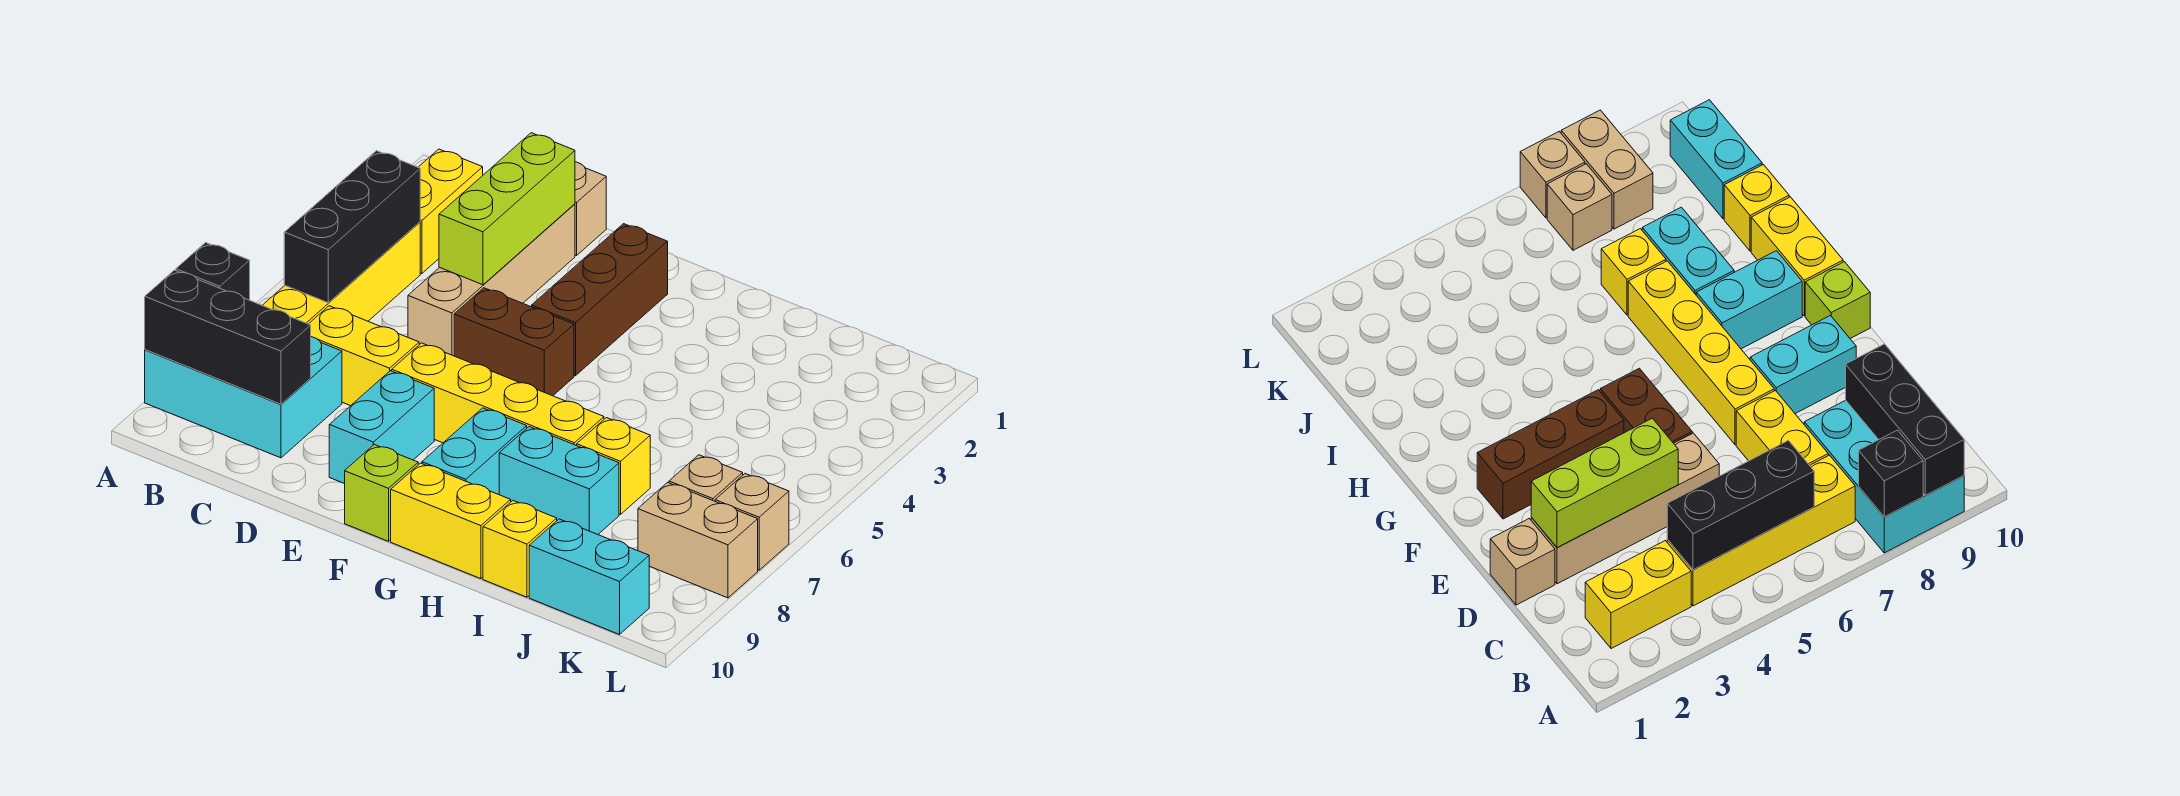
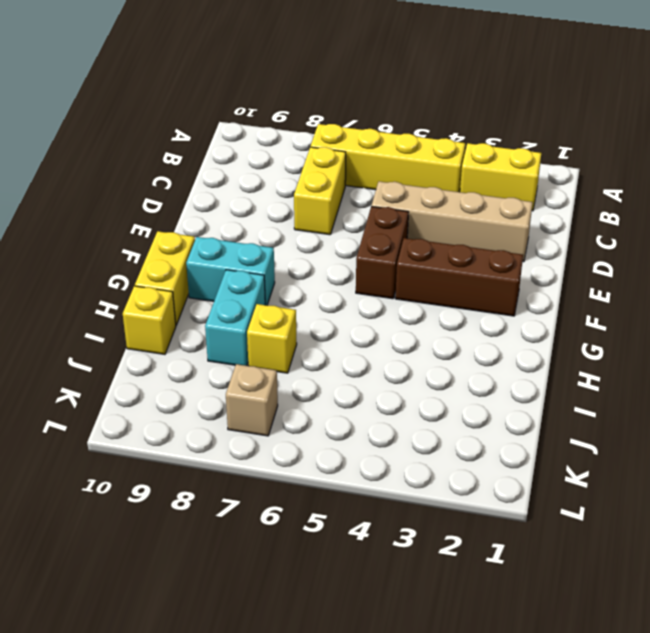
none -> cyan brick A8:C9 level 1
none -> tan brick D1 level 1
none -> yellow brick E7:H7 level 1

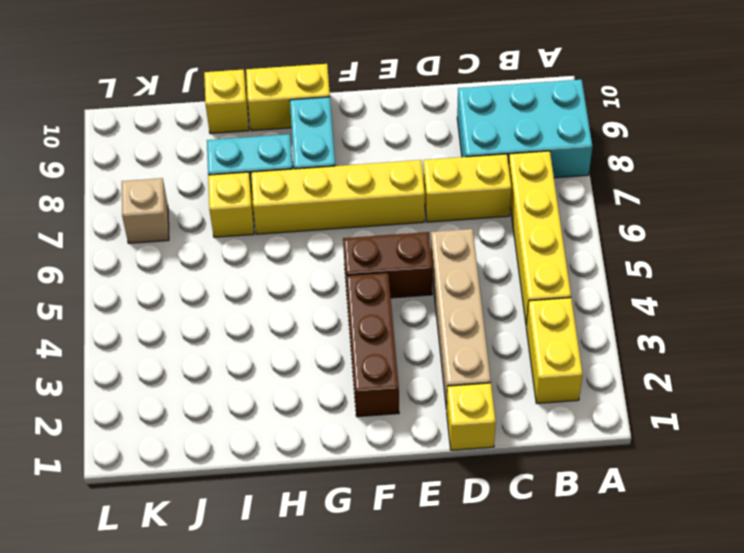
yellow brick D1 level 1 -> tan brick D1 level 1
none -> cyan brick E8:E9 level 1
none -> lime brick F10 level 1
none -> cyan brick J10:K10 level 1

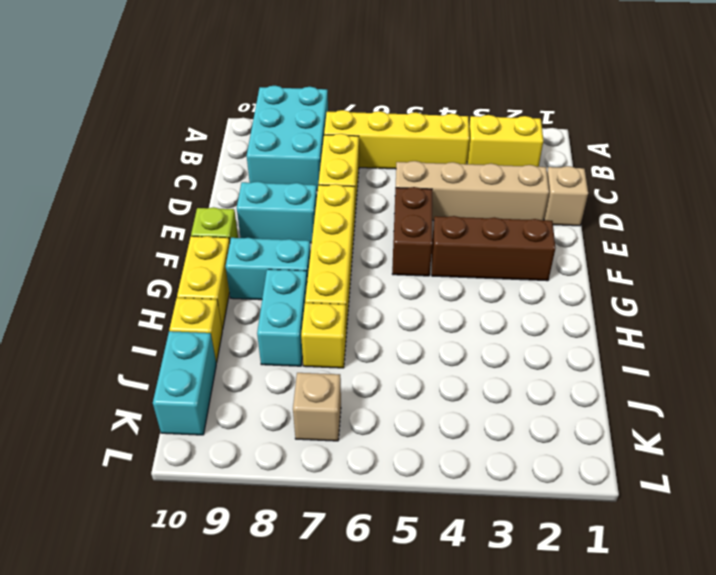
none -> tan brick K8:L8 level 1
none -> tan brick L7 level 1
none -> black brick A8 level 2

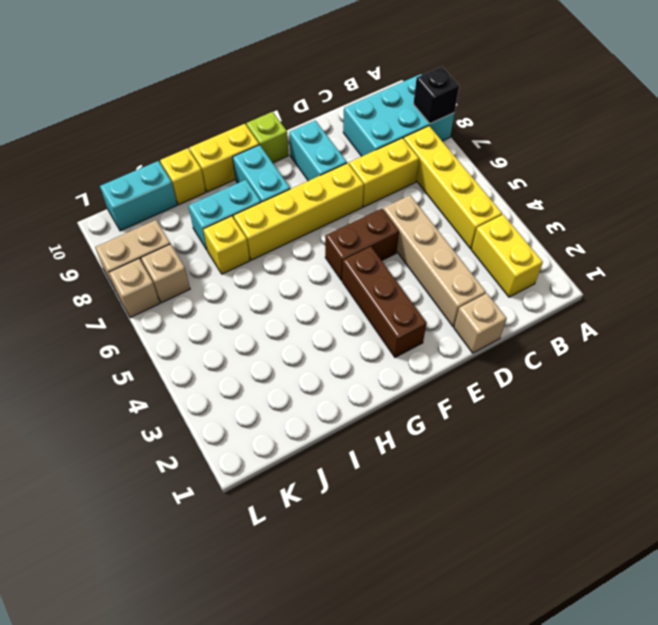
none -> black brick A9:C9 level 2
none -> black brick B4:B6 level 2
none -> lime brick D2:D4 level 2

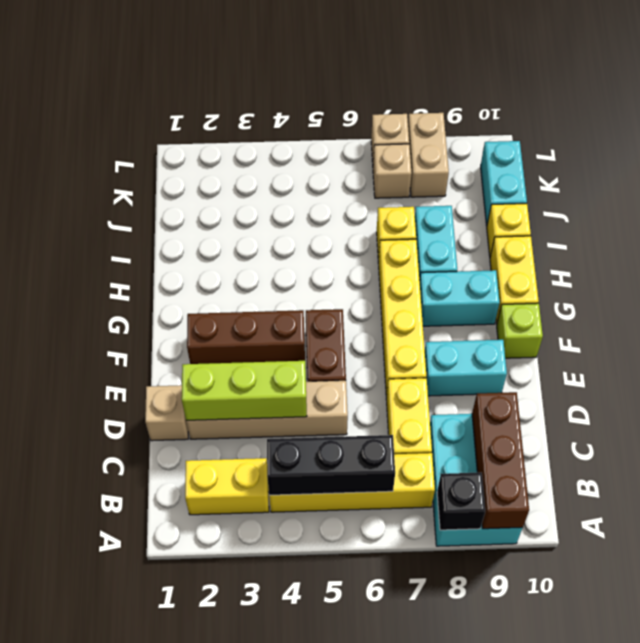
brown brick A9:C9 level 2 -> black brick A9:C9 level 2

